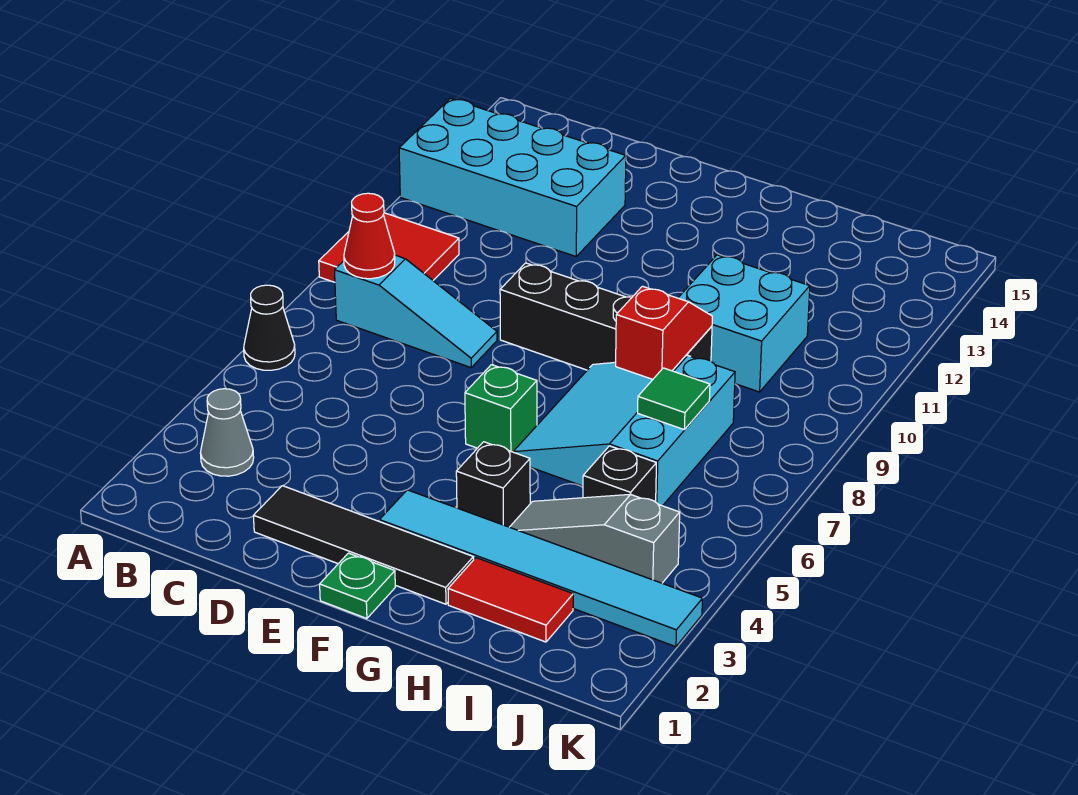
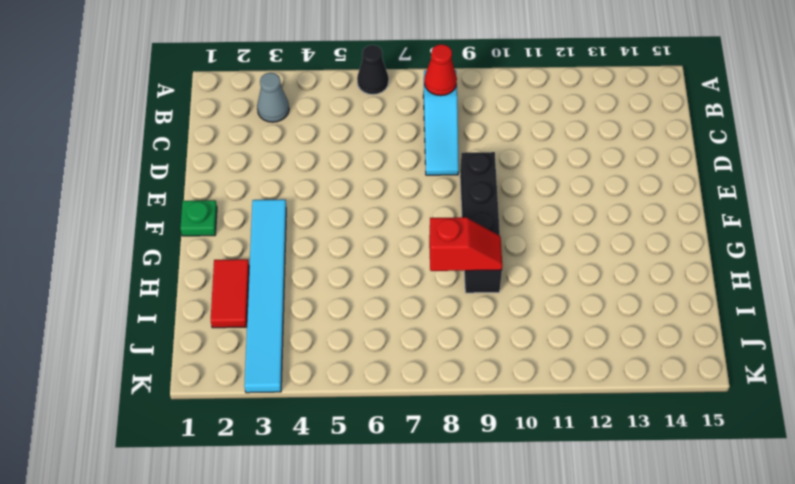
none -> red tile A9:B10 level 1
none -> cyan brick A12:D13 level 1
none -> black tile D2:G2 level 1

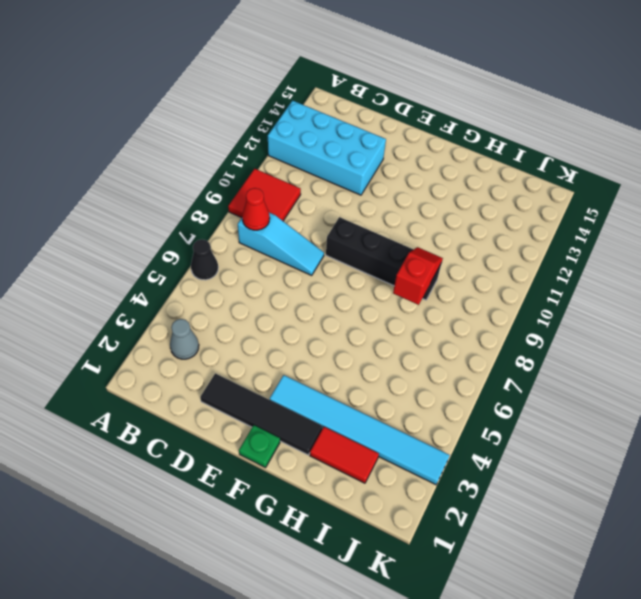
none -> green brick F6 level 1
none -> black brick G4 level 1
none -> cyan slope G6:I8 level 1 top I

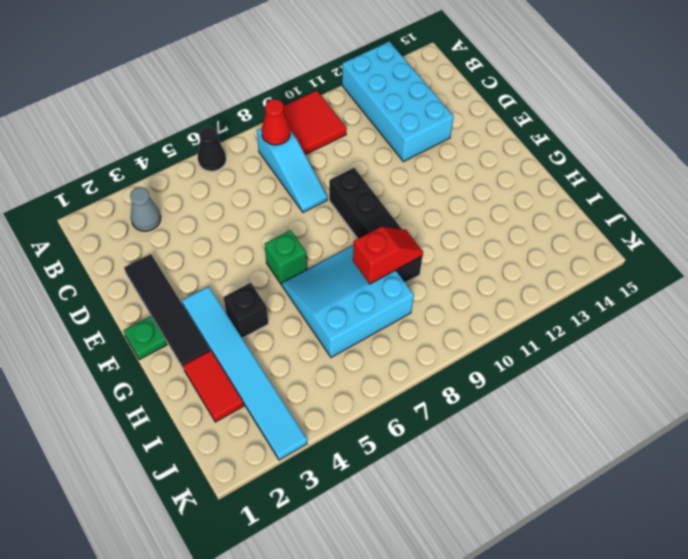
none -> grey slope H4:J4 level 1 top J
none -> cyan brick H10:I11 level 1
none -> black brick I5 level 1

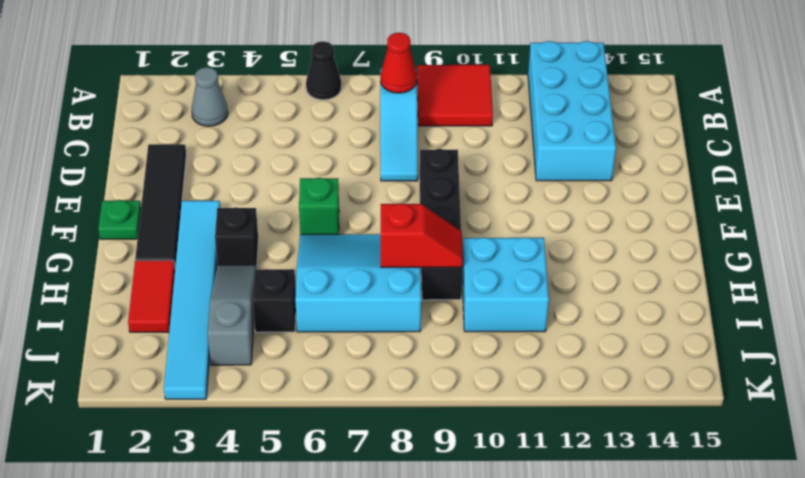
none -> green tile I7 level 2

